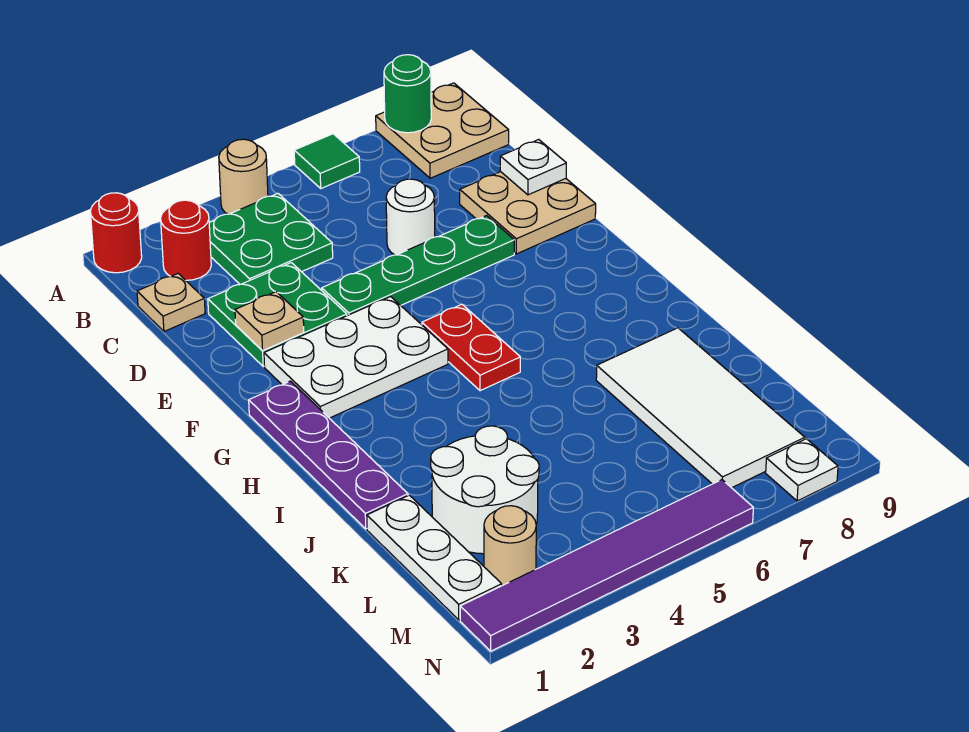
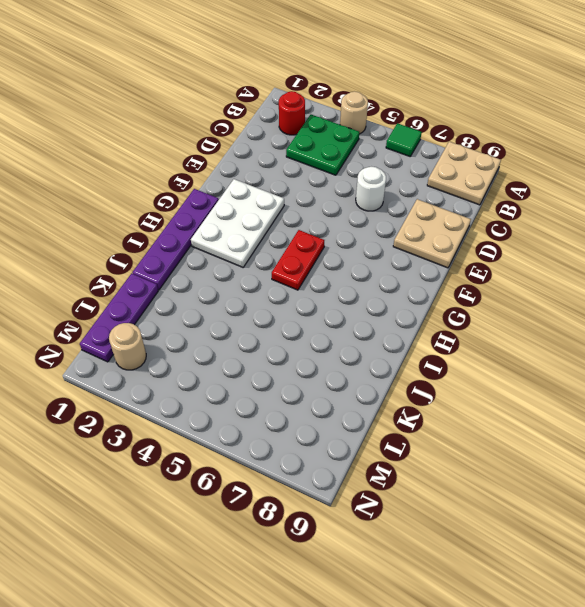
white plate F2:H3 level 1 -> white plate F2:G4 level 1
purple plate K1:M1 level 1 -> white plate K1:M1 level 1
none -> red round brick A1 level 1
none -> tan plate C1 level 1
none -> green plate D2:E3 level 1

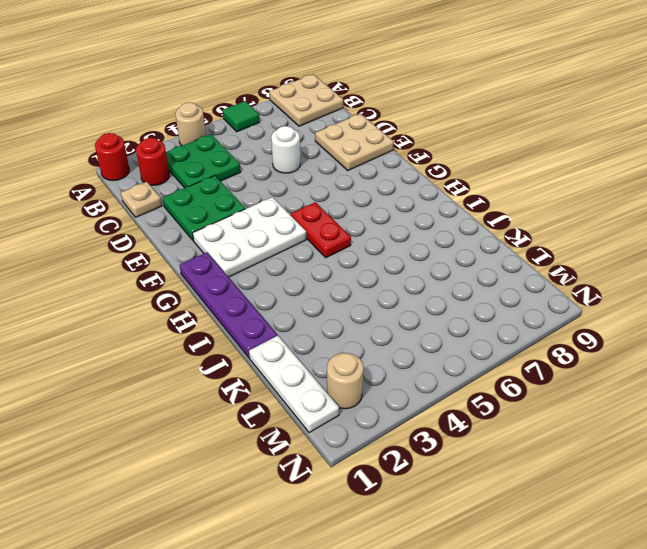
none -> green plate E4:E7 level 1
none -> white tile J7:M8 level 1
none -> white round brick K2:L3 level 1

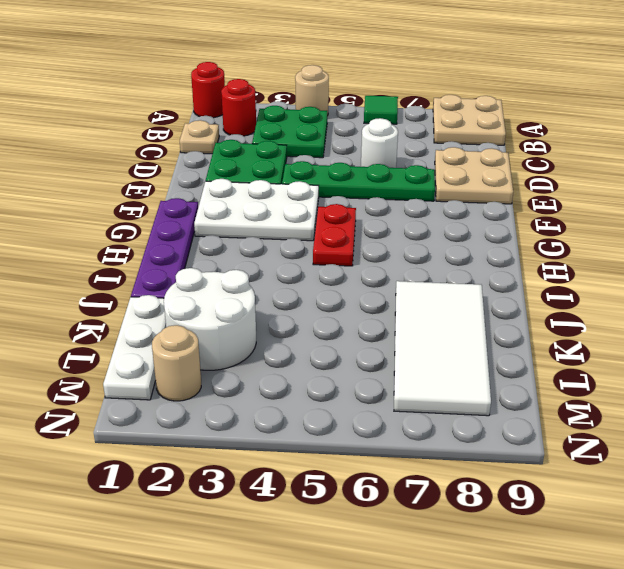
none -> purple tile N1:N6 level 1
none -> white plate N8 level 1
none -> green round brick A8 level 2

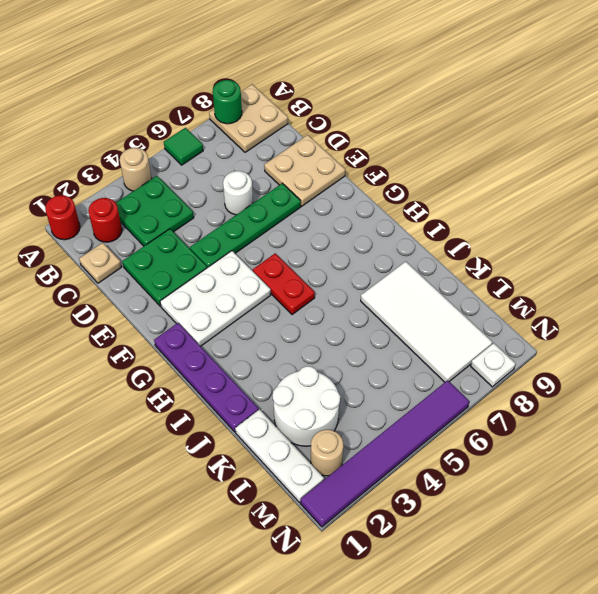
none -> white plate D9 level 2
none -> tan plate E2 level 2

